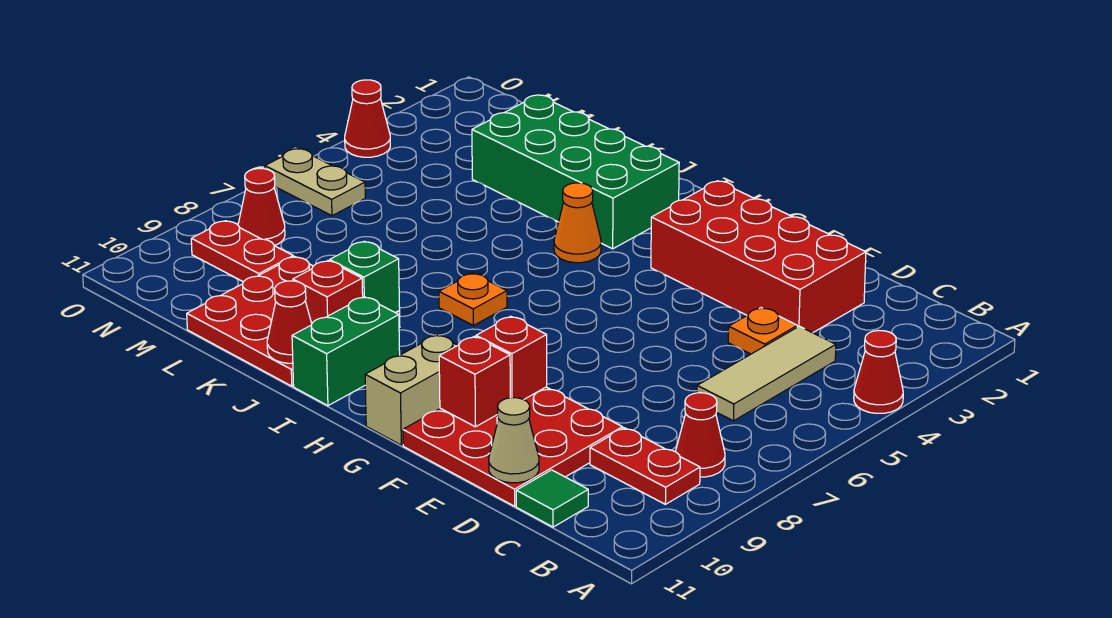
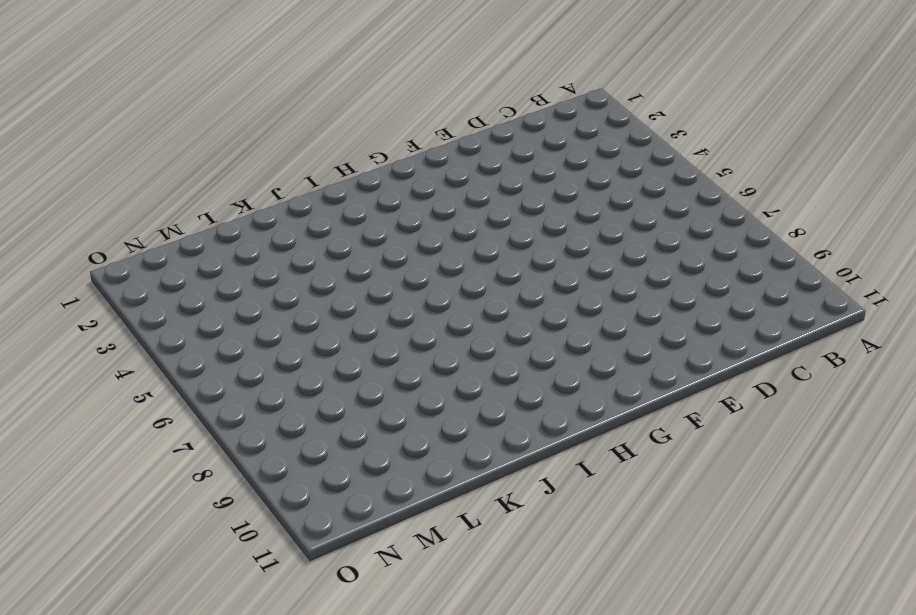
none -> red cone A4 level 1
none -> red cone B8 level 1
none -> red plate B9:C9 level 1

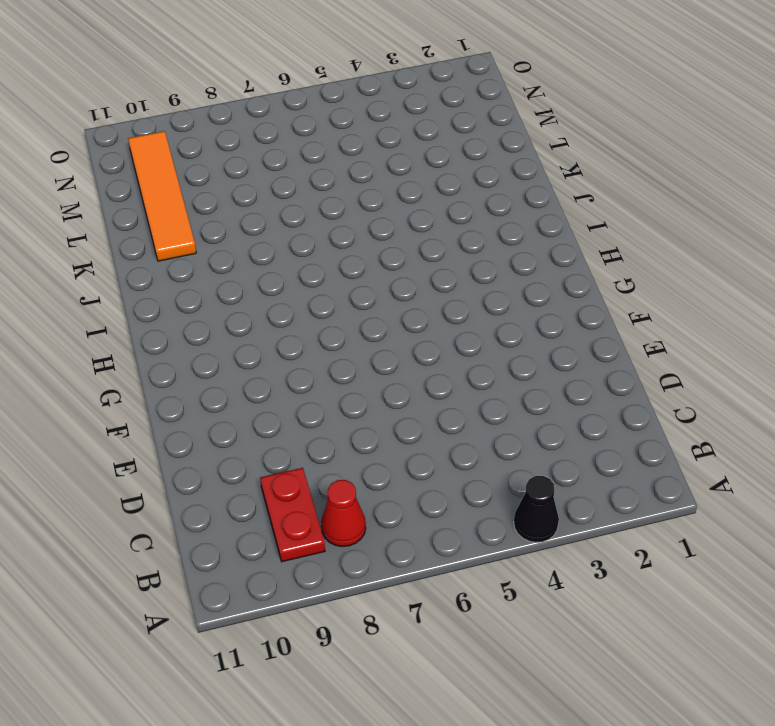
black cone A4 level 1 -> red cone A4 level 1
orange tile K10:N10 level 1 -> red plate J9:L11 level 1
none -> tan tile C4:C6 level 1
none -> green tile C11 level 1
none -> red brick D2:G3 level 1

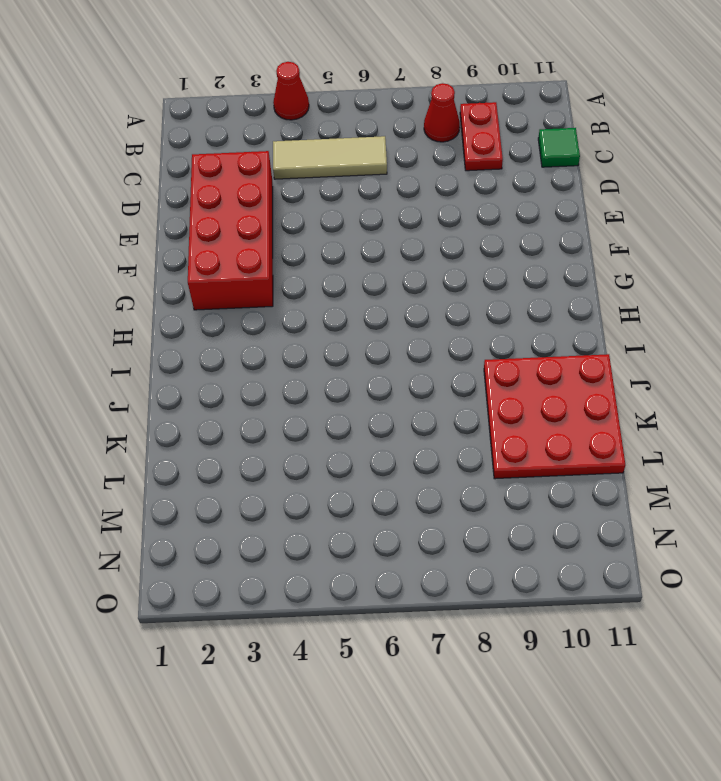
none -> orange plate D4 level 1
none -> red plate D9:F11 level 1
none -> tan brick G10:G11 level 1

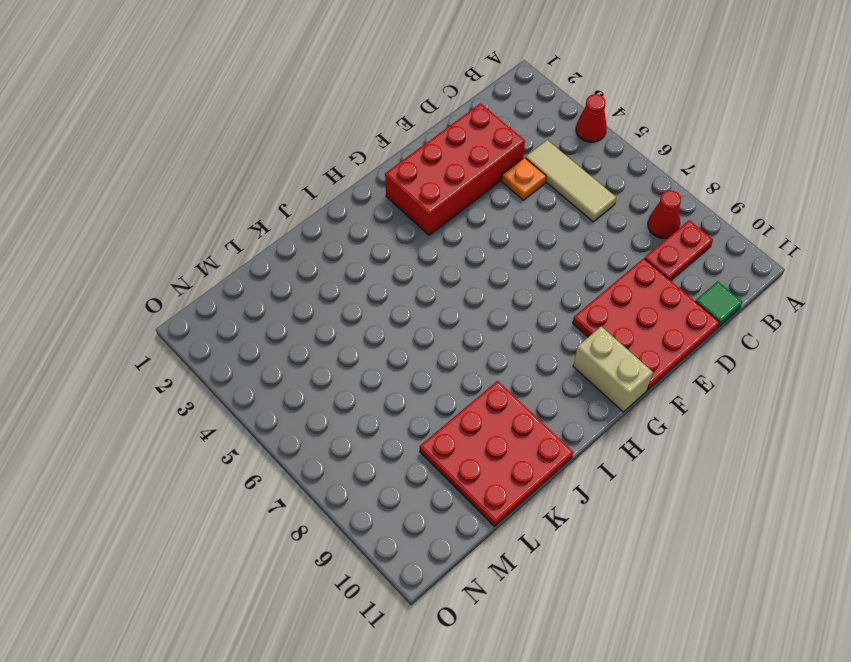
none -> green brick I2:L3 level 1
none -> orange cone I4 level 1
none -> orange plate I7 level 1

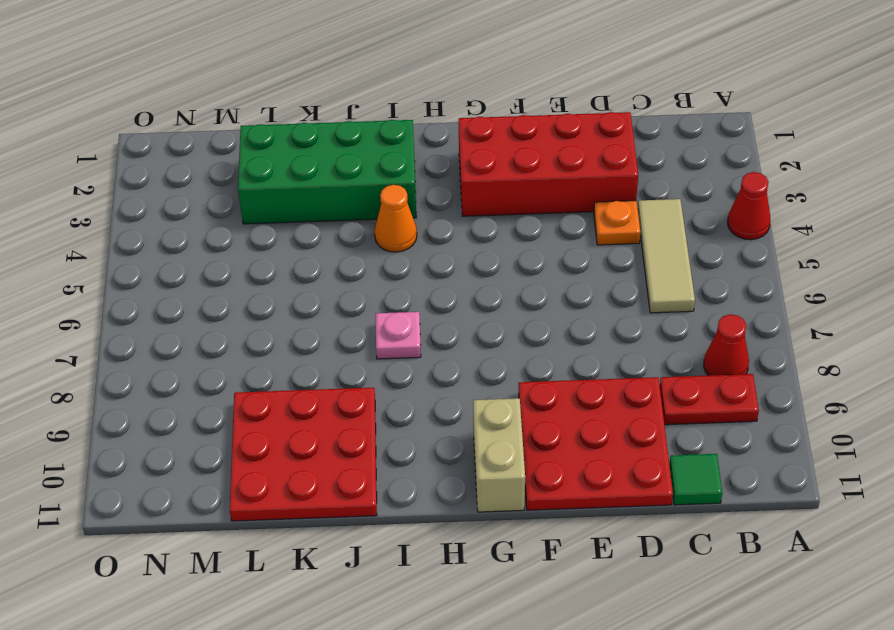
pink plate I7 level 1 -> orange plate I7 level 1
none -> green brick I10:I11 level 1
none -> red plate M9:N9 level 1
none -> tan plate N6:O6 level 1

